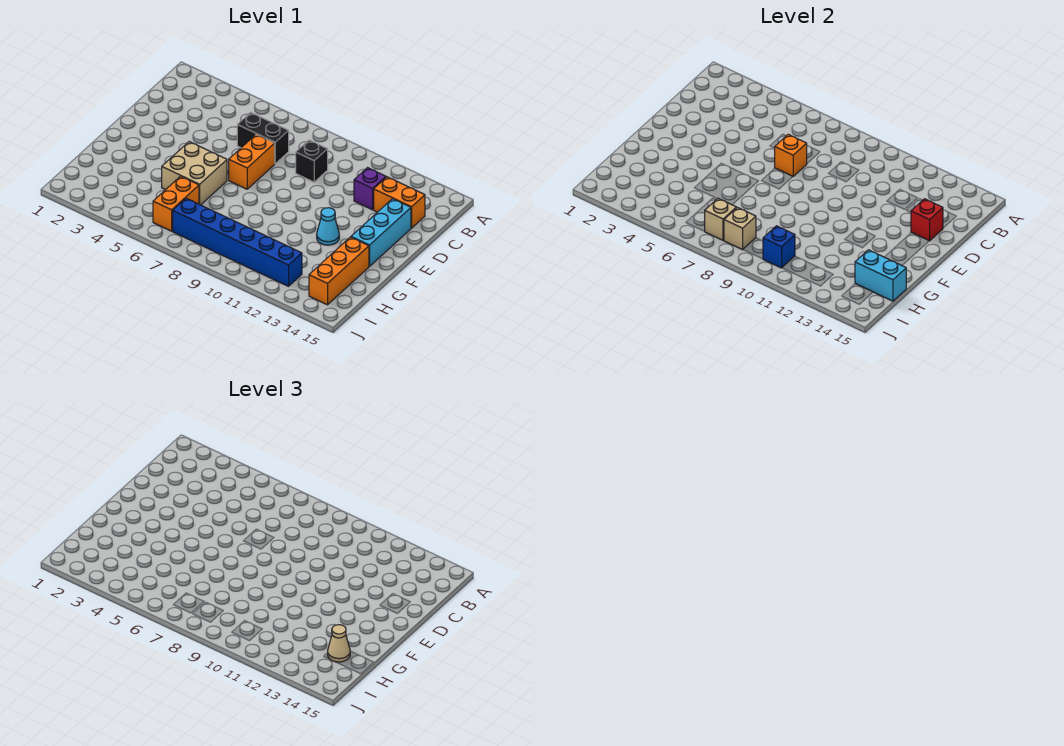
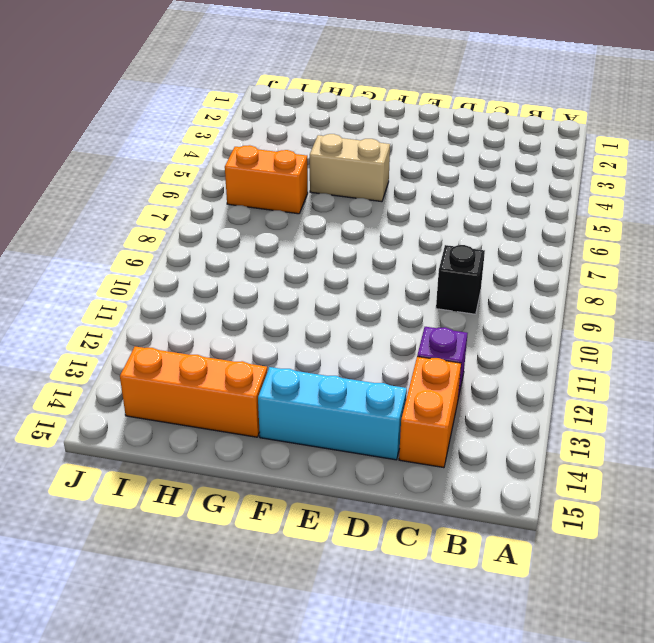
tan brick F5:G5 level 1 -> tan brick F5:G6 level 1
none -> black brick C6:C7 level 1
none -> orange brick D7:E7 level 1
none -> cyan cone F12 level 1

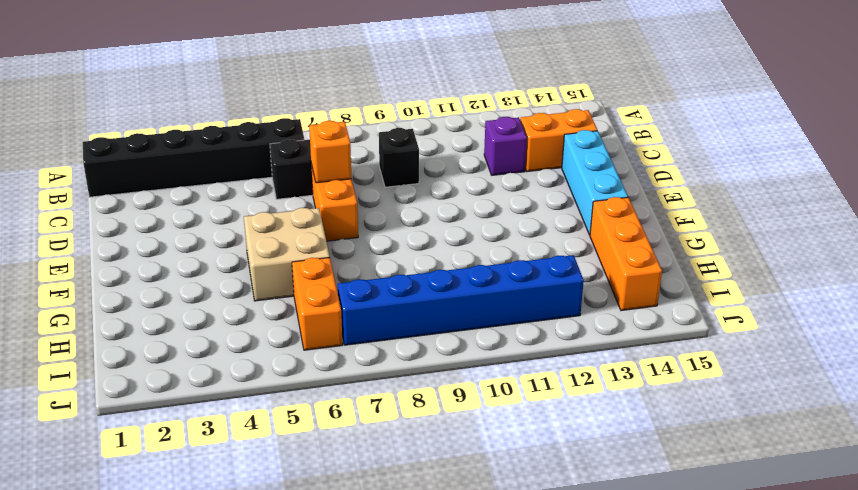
black brick B1:B6 level 1 -> none
none -> cyan cone F12 level 1
none -> red brick D14 level 2
none -> cyan brick H14:H15 level 2

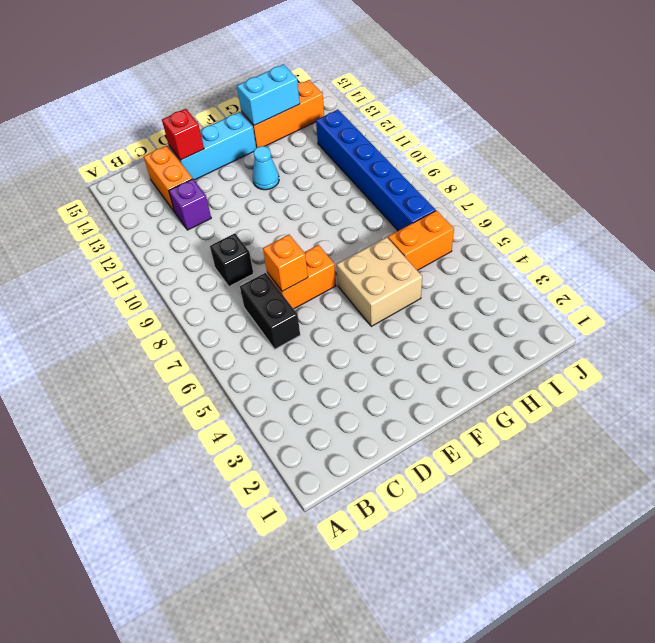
cyan brick G14:H14 level 2 -> cyan brick H14:H15 level 2
none -> tan brick I7 level 2
none -> tan brick I8 level 2
none -> blue brick I10 level 2

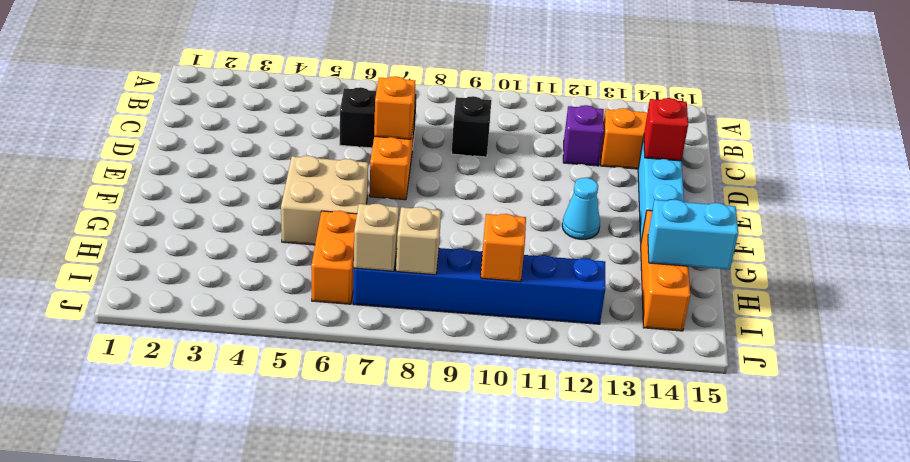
orange brick I10 level 2 -> blue brick I10 level 2
none -> tan cone H14 level 3

